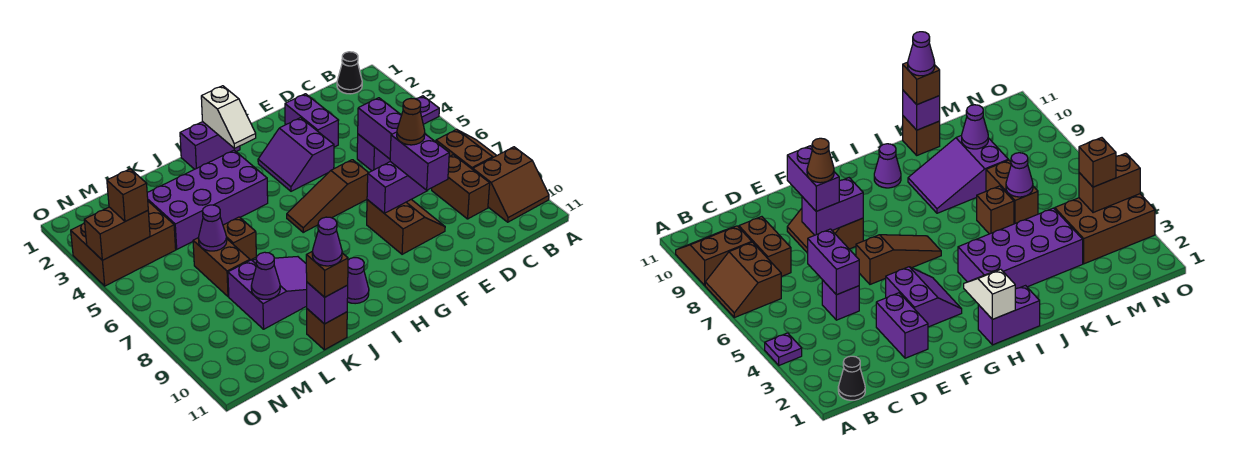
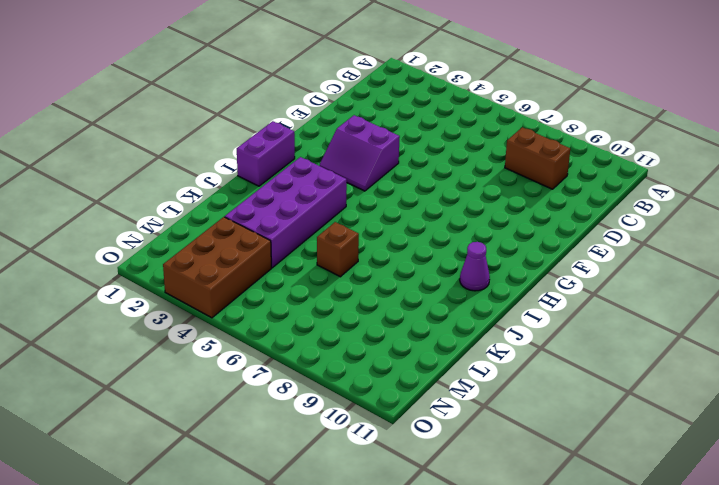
none -> purple plate A4 level 1
none -> brown slope A7:B8 level 1 top B
none -> brown slope A9:B10 level 1 top 9
none -> black cone B1 level 1

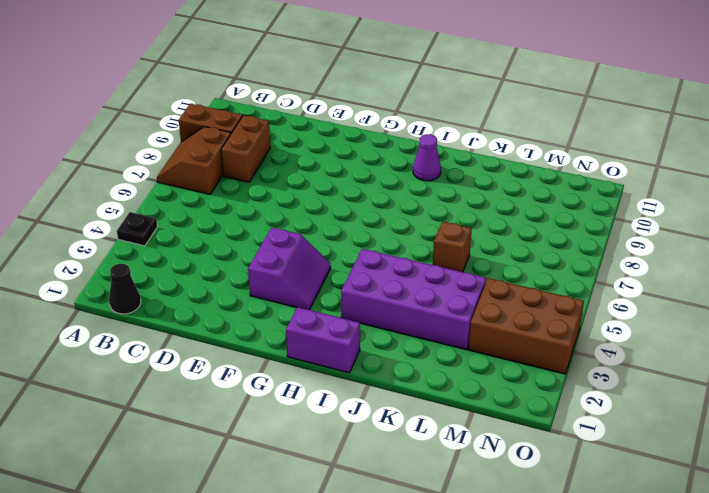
black plate A4 level 1 -> purple plate A4 level 1
none -> purple brick D5 level 1
none -> purple brick E2:E3 level 1
none -> brown slope E8:F9 level 1 top F
none -> brown slope F6:H6 level 1 top F

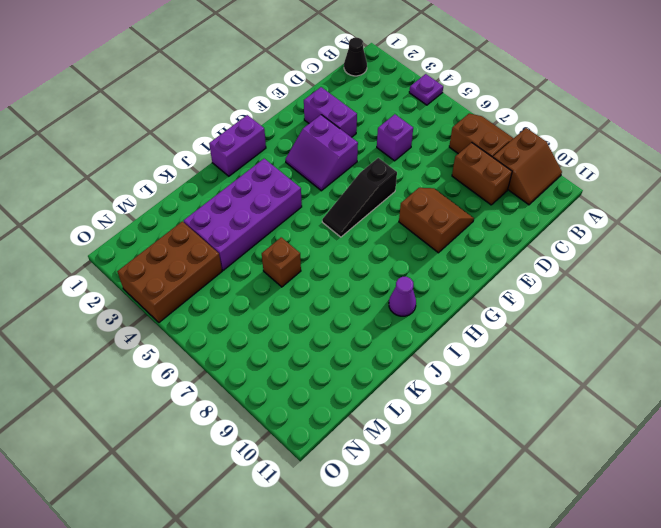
black slope F6:H6 level 1 top F -> brown slope F6:H6 level 1 top F
none -> purple slope J8:L9 level 1 top L
none -> brown brick K11 level 1
none -> brown brick L6:L7 level 1
none -> purple brick D5:D6 level 2

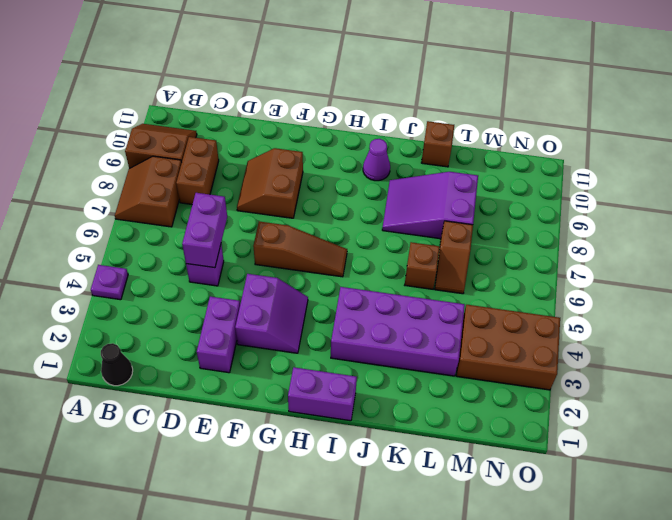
brown slope L6:L7 level 1 top 7 -> brown brick L6:L7 level 1
none -> purple brick E8:F8 level 2
none -> white slope H1:H2 level 2 top 1
none -> purple brick K11 level 2
none -> purple cone L6 level 2

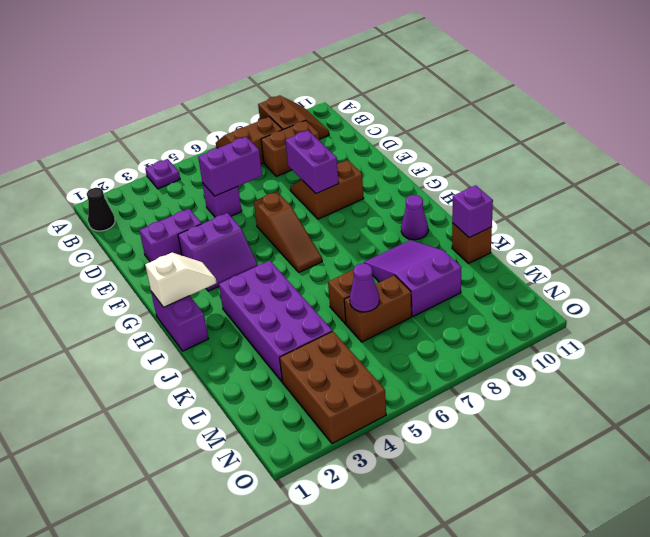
none -> purple cone L9 level 2
none -> brown brick N4:O4 level 2
none -> purple brick E8:E9 level 3
none -> brown brick K11 level 3

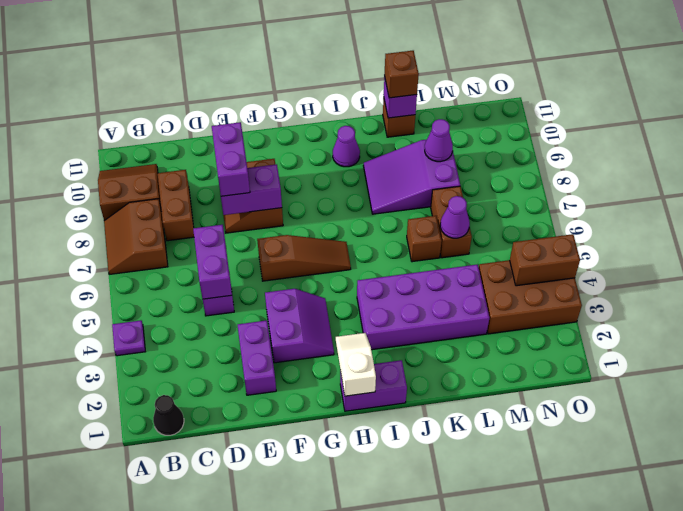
none -> brown brick N4 level 3
none -> brown cone E8 level 4
none -> purple cone K11 level 4

